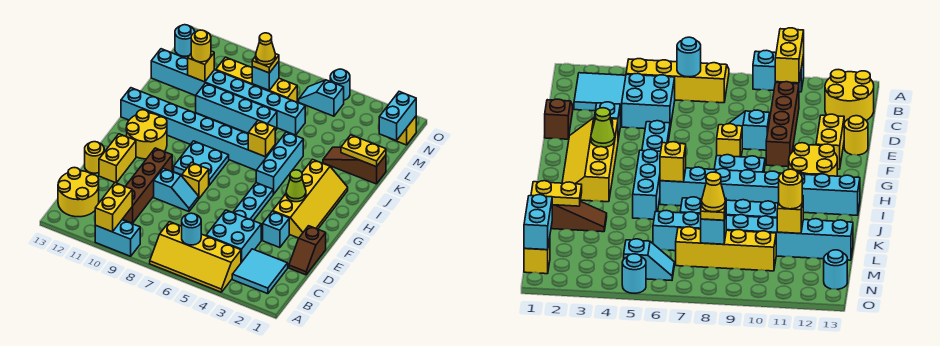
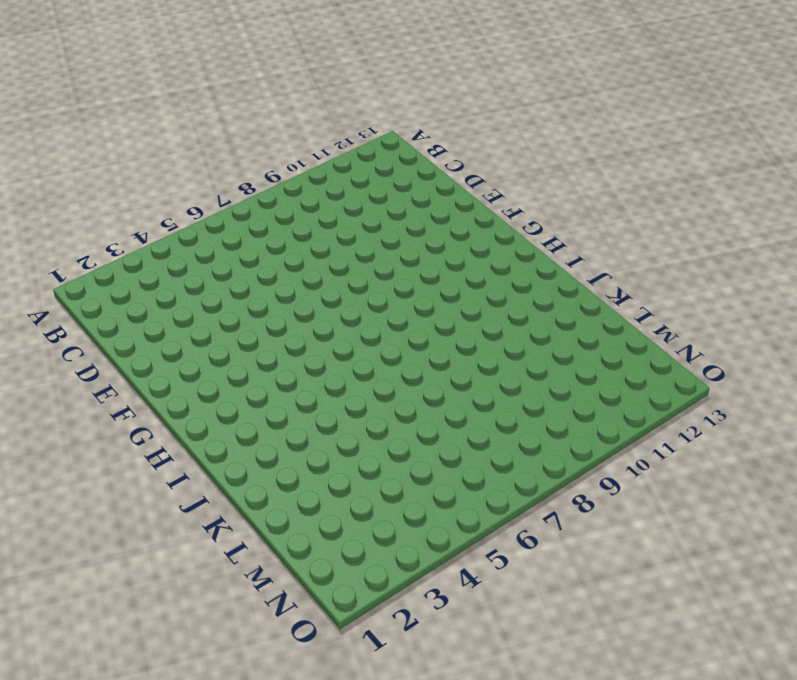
none -> yellow slope A4:B7 level 1 top B
none -> cyan brick A9:A10 level 1
none -> cyan tile B2:C3 level 1
none -> yellow round brick B12:C13 level 1

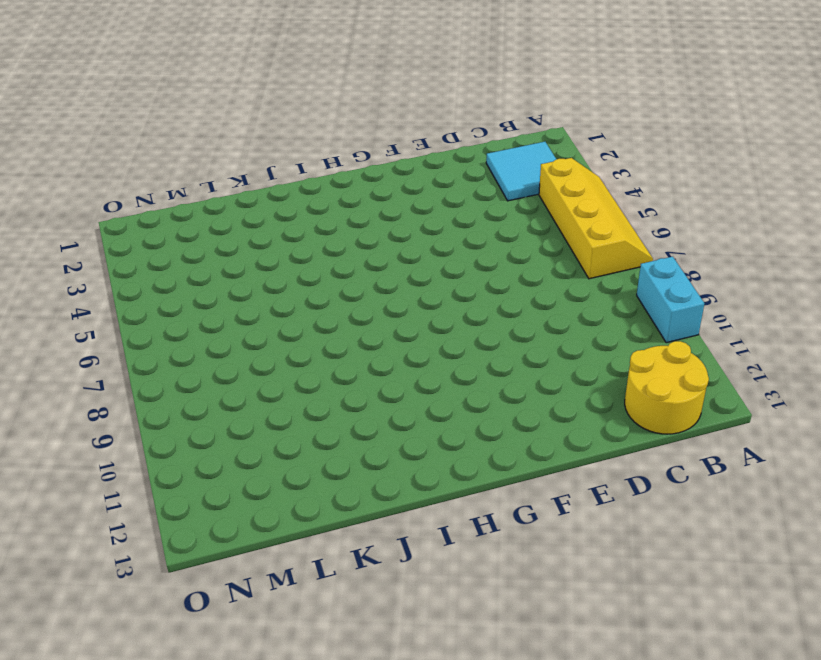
none -> cyan brick C4:D5 level 1
none -> brown brick C10:F10 level 1
none -> brown slope D1:E1 level 1 top E
none -> cyan brick E3 level 1

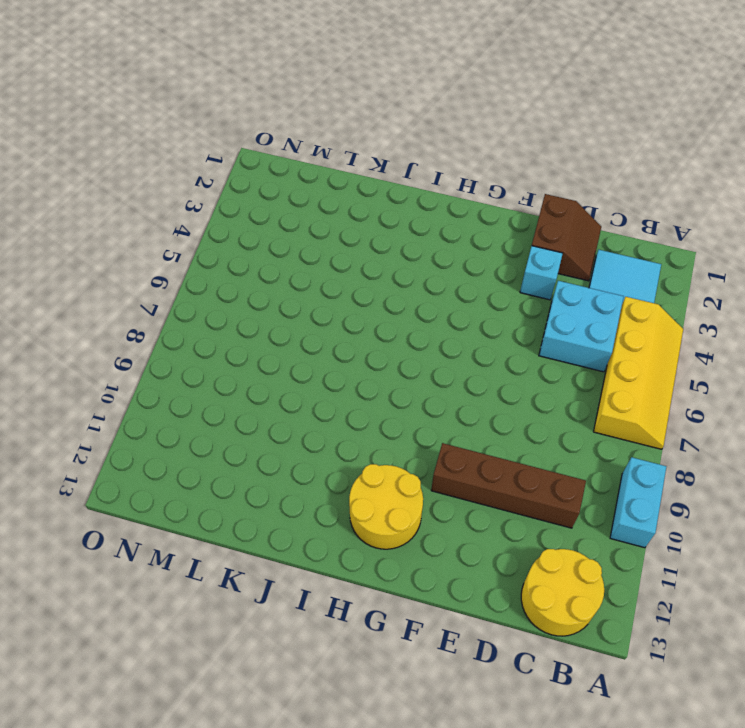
brown slope D1:E2 level 1 top E -> brown slope D1:E1 level 1 top E
none -> cyan plate E5:G5 level 1
none -> cyan slope E8:E9 level 1 top 9
none -> yellow brick E12:F12 level 1
none -> yellow round brick E13 level 1

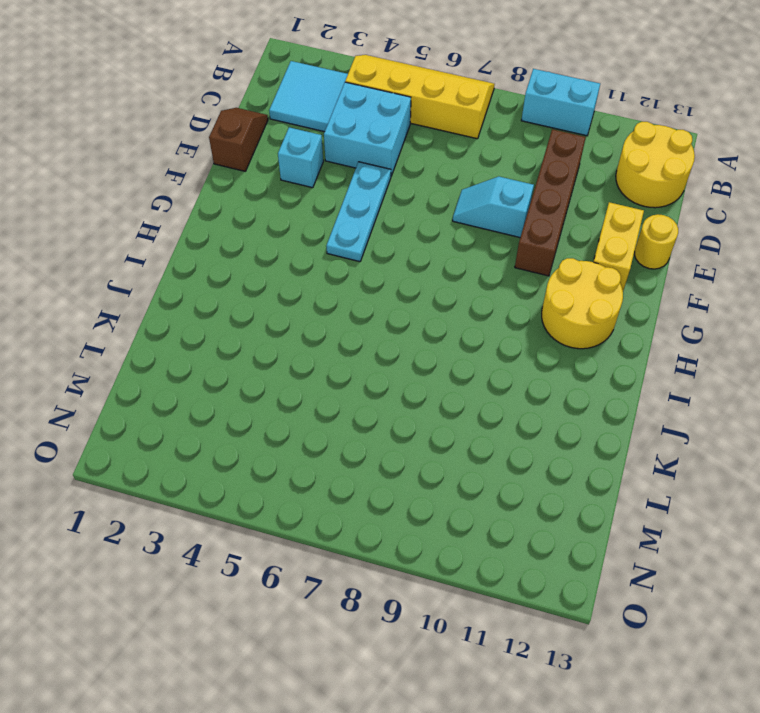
none -> yellow slope F2:I3 level 1 top 3
none -> yellow brick F8 level 1
none -> cyan plate G8:H9 level 1
none -> cyan brick H5:J5 level 1

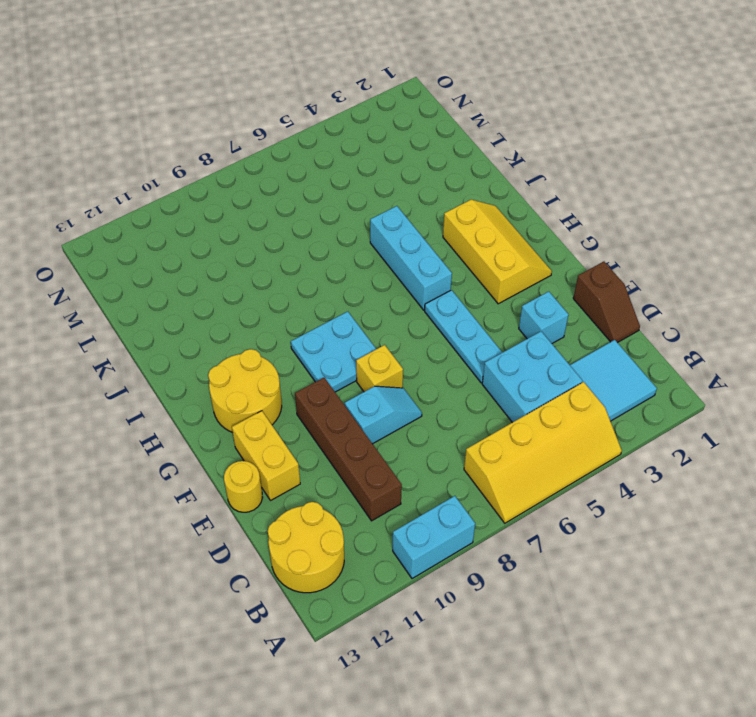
yellow slope G2:I3 level 1 top 3 -> yellow slope F2:I3 level 1 top 3
none -> cyan brick I6:I13 level 1
none -> brown slope K1:K3 level 1 top 1
none -> cyan brick K7:K10 level 1
none -> cyan brick L6:L13 level 1

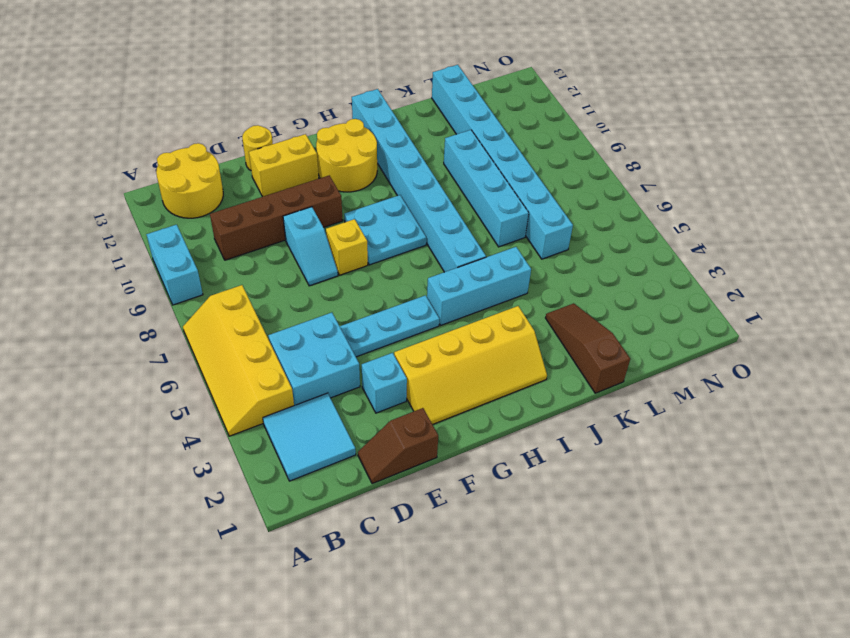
none -> yellow brick M7:M10 level 1
none -> yellow brick N1 level 1
none -> cyan slope N5:N6 level 1 top 5
none -> cyan round brick N13 level 1

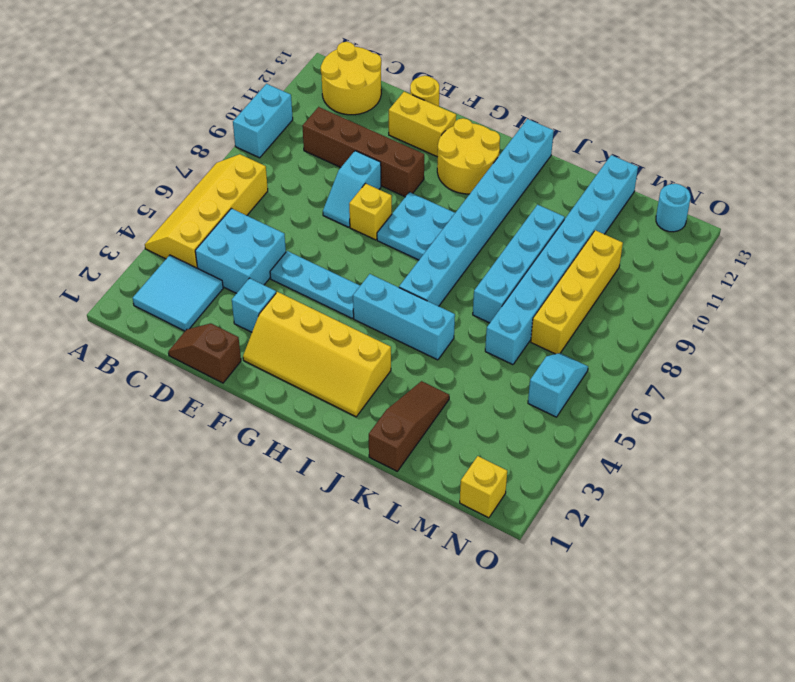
none -> cyan round brick O5 level 1
none -> yellow brick A10:B10 level 2
none -> cyan round brick B6 level 2
none -> lime cone G3 level 2

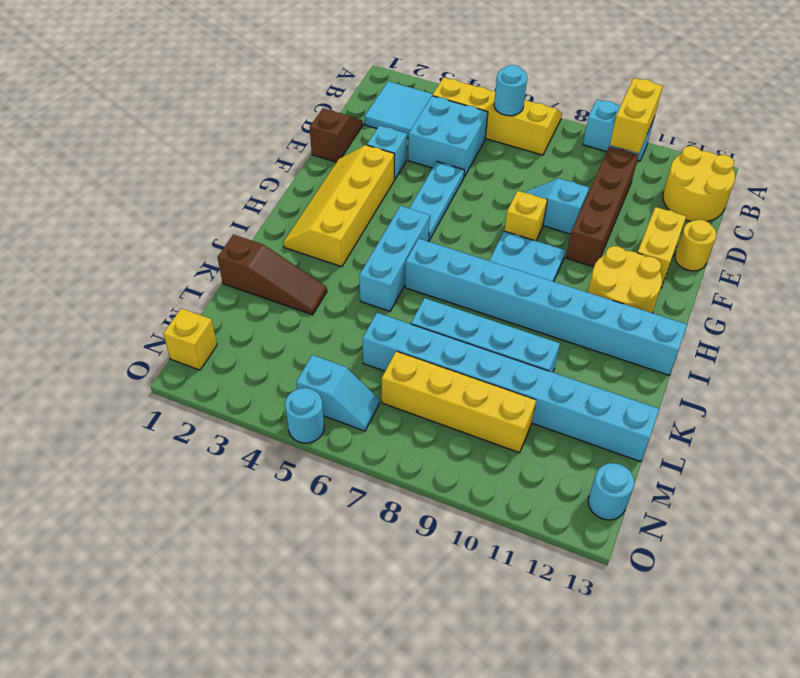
none -> lime cone G3 level 2
none -> yellow brick I6 level 2
none -> yellow plate K1:K2 level 2
none -> yellow brick L11 level 2

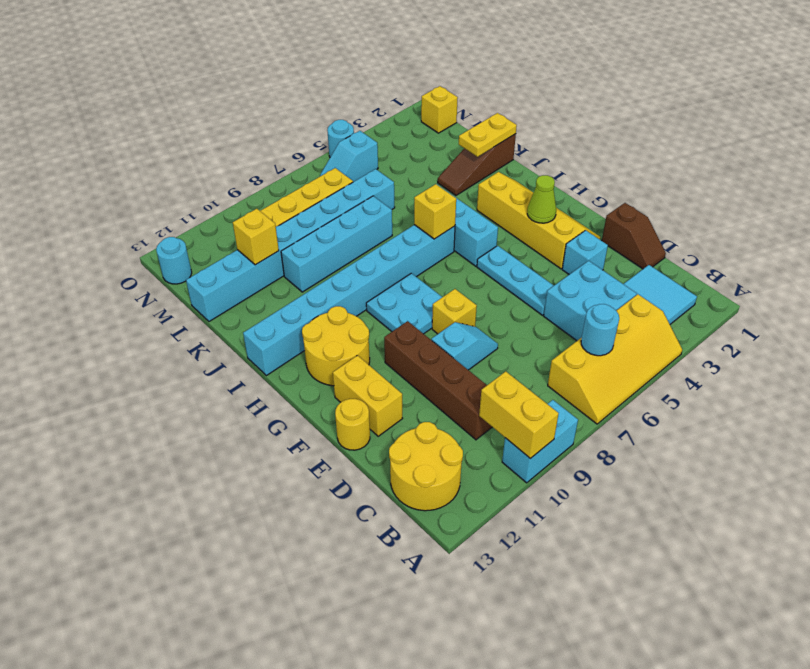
none -> cyan brick M1:N1 level 2
none -> cyan brick M8 level 2
none -> yellow round brick L11 level 3
none -> yellow plate M8 level 3

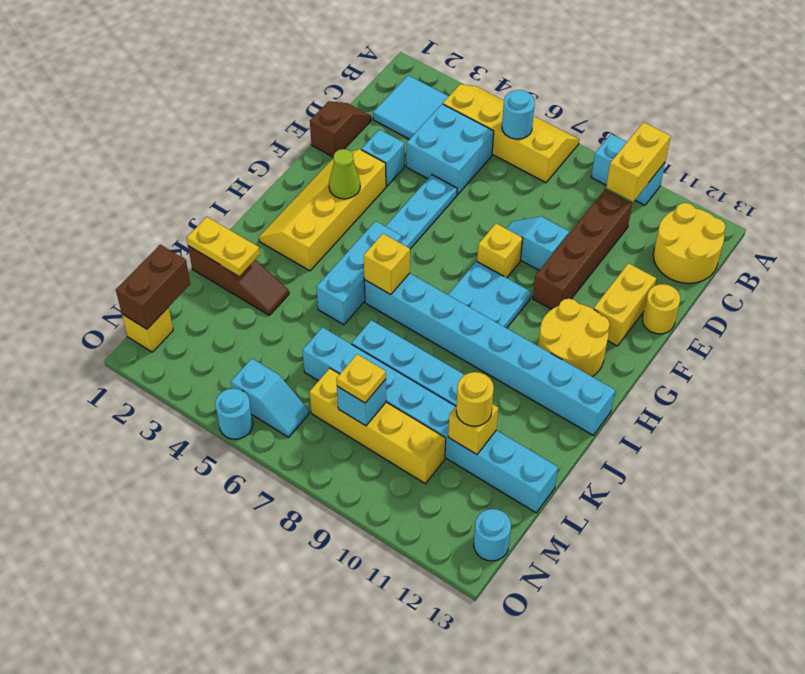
brown brick M1:N1 level 2 -> cyan brick M1:N1 level 2
none -> yellow cone M8 level 4

